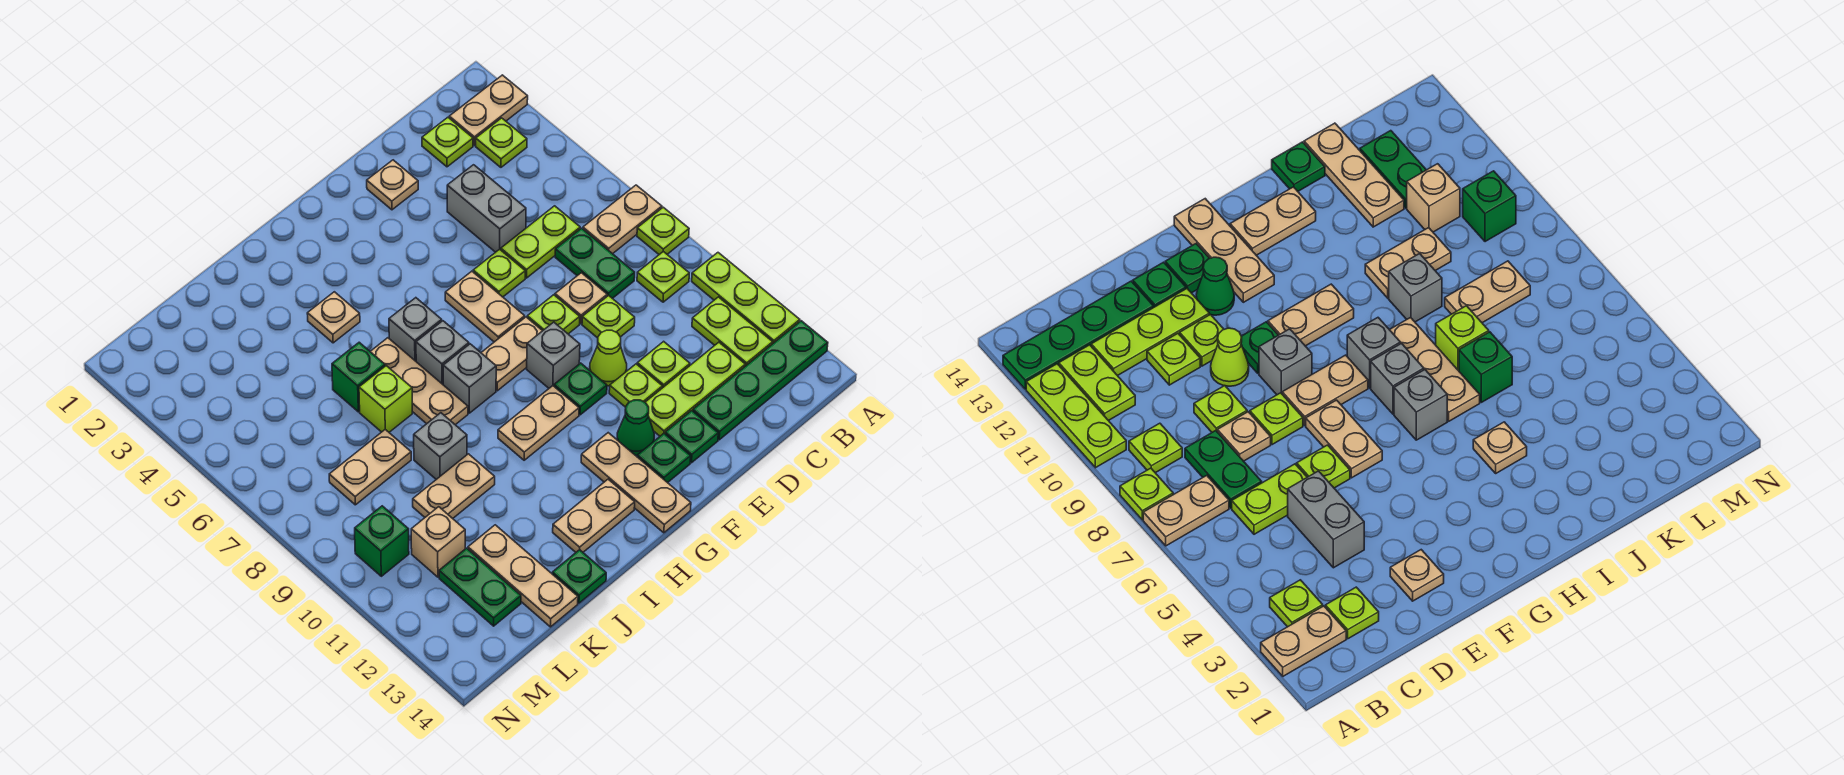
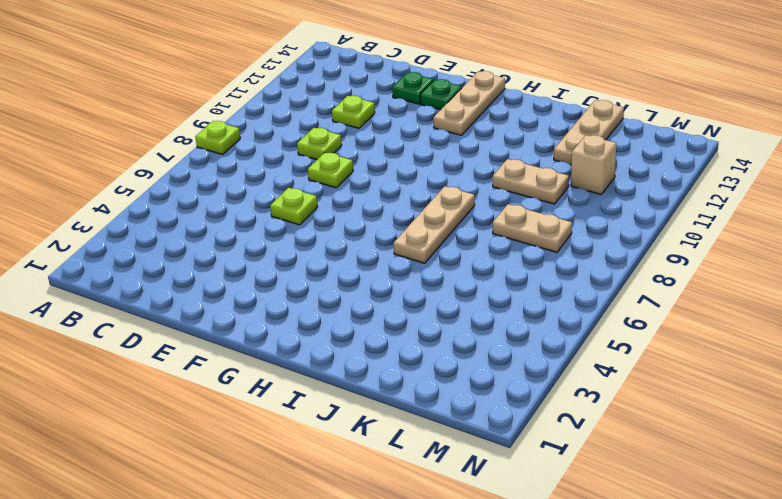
none -> tan plate A2:B2 level 1
none -> tan plate A7:B7 level 1
none -> lime plate A10:A12 level 1
none -> green plate A13:D13 level 1

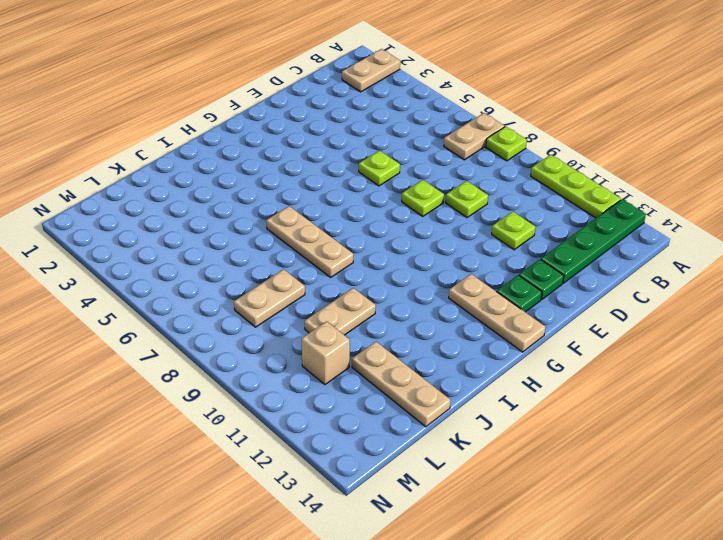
none -> lime plate B3 level 1
none -> lime plate B9 level 1
none -> lime plate B11:B12 level 1
none -> lime plate C2 level 1

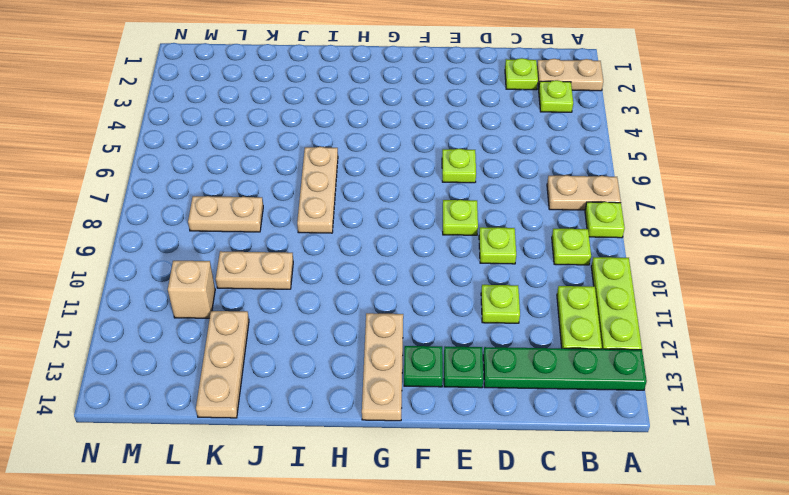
none -> lime plate C6:D6 level 1
none -> green plate C7:C8 level 1
none -> lime plate C12:E12 level 1
none -> grey brick D4:D5 level 1

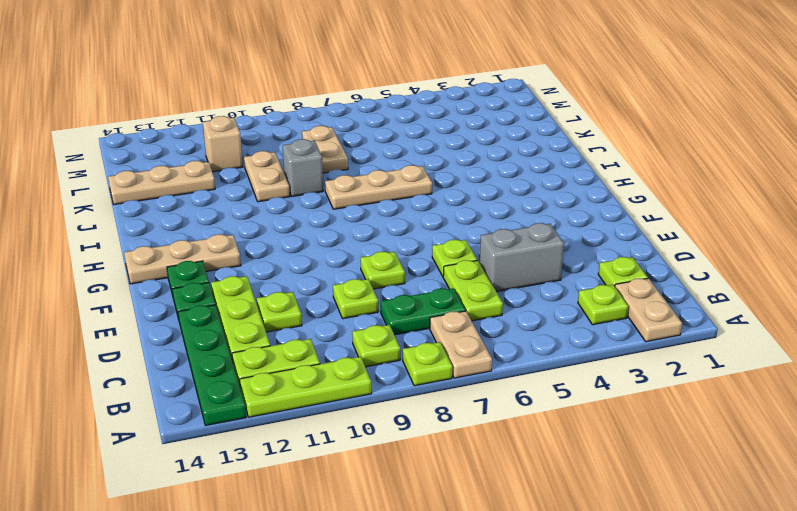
none -> tan plate D8 level 1
none -> tan plate E2 level 1
none -> lime cone E10 level 1
none -> lime plate E11 level 1

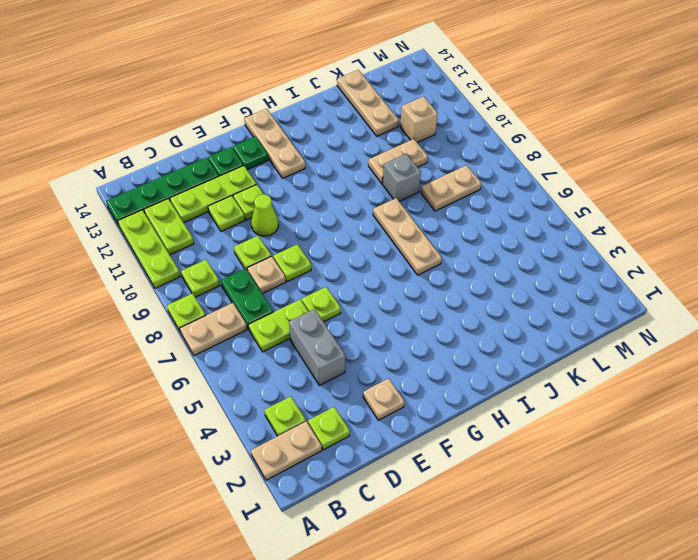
none -> tan plate F6:F7 level 1
none -> tan plate F8:G8 level 1
none -> grey brick F9 level 1
none -> green plate F10 level 1

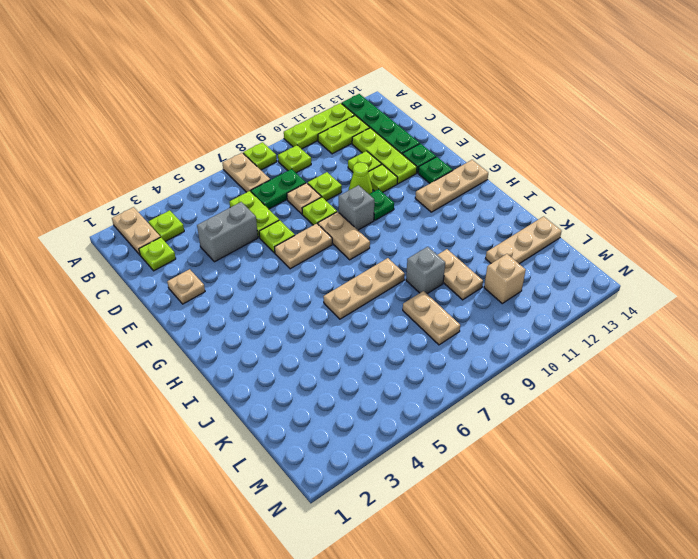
none -> green cone F12 level 1
none -> tan plate G10:H10 level 1
none -> grey brick H6 level 1
none -> grey brick H7 level 1

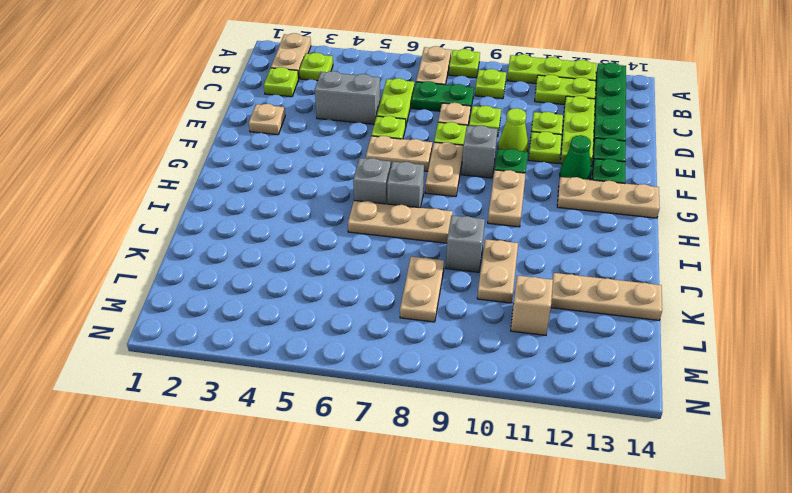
none -> grey brick H8 level 1
none -> tan plate H13:I13 level 1
none -> tan plate I4 level 1
none -> green brick J6 level 1

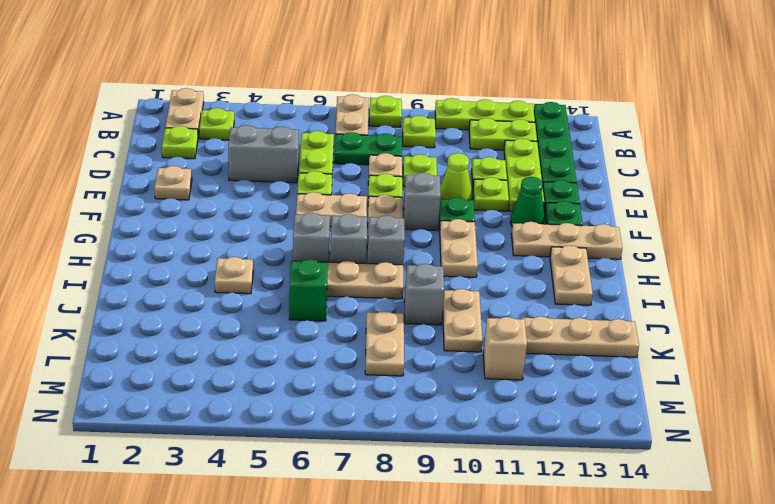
none -> lime brick J7 level 1
none -> green plate J14 level 1
none -> green plate L12:L13 level 1
none -> green brick M10 level 1

